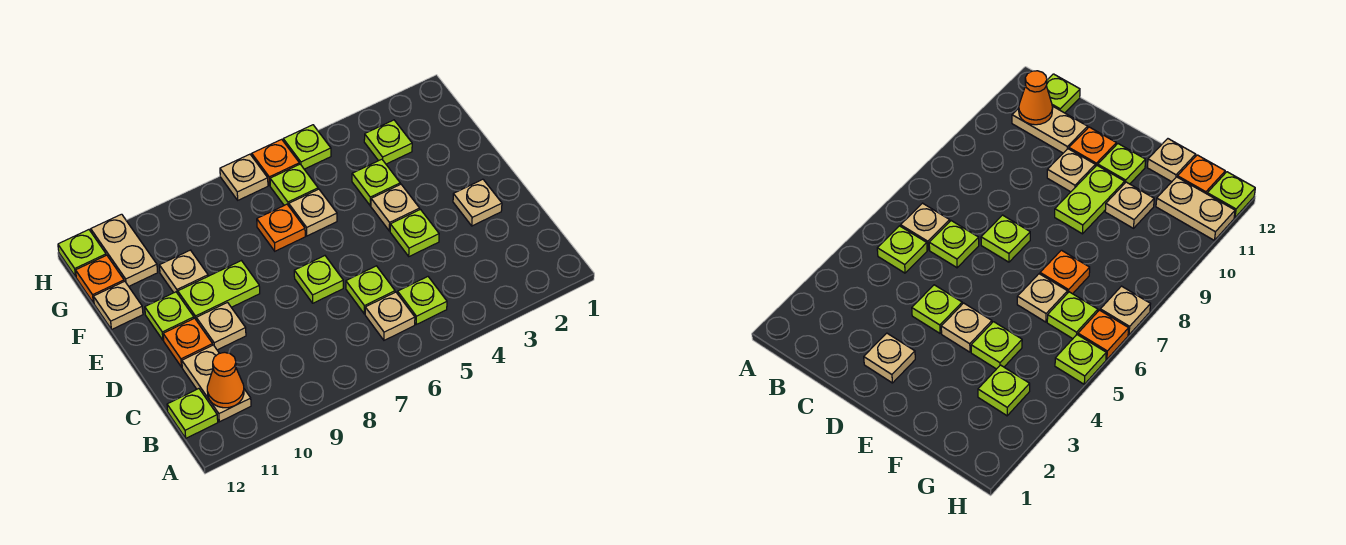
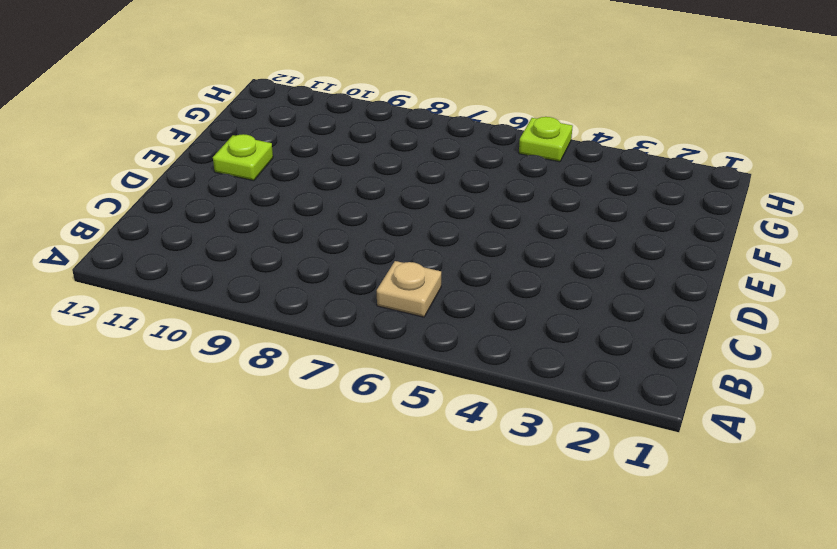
none -> lime plate B5 level 1
none -> tan plate B11:C11 level 1
none -> lime plate B12 level 1

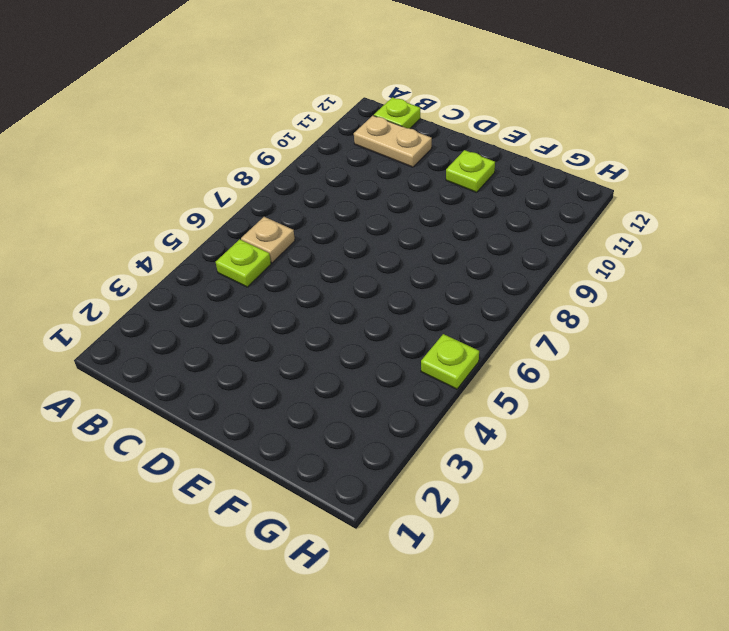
none -> lime plate C6 level 1
none -> tan plate D2 level 1
none -> lime plate D4 level 1

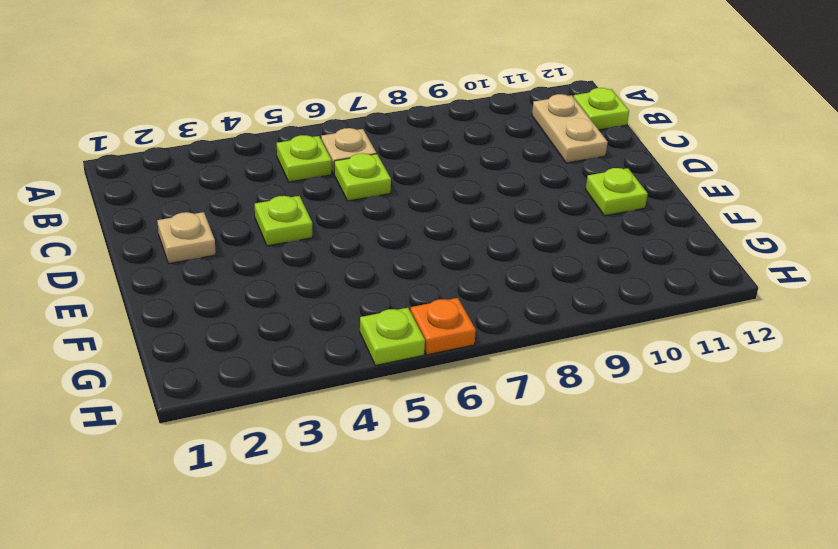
none -> lime plate D7 level 1
none -> tan plate D10 level 1
none -> orange plate D11 level 1

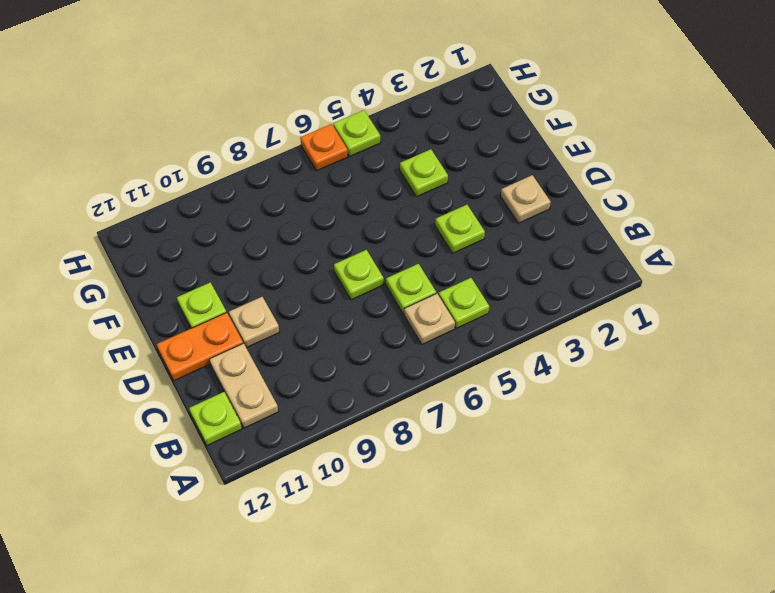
orange plate D11:D12 level 1 -> orange plate D11 level 1
none -> tan plate E4 level 1
none -> lime plate E9:E10 level 1
none -> tan plate F6 level 1

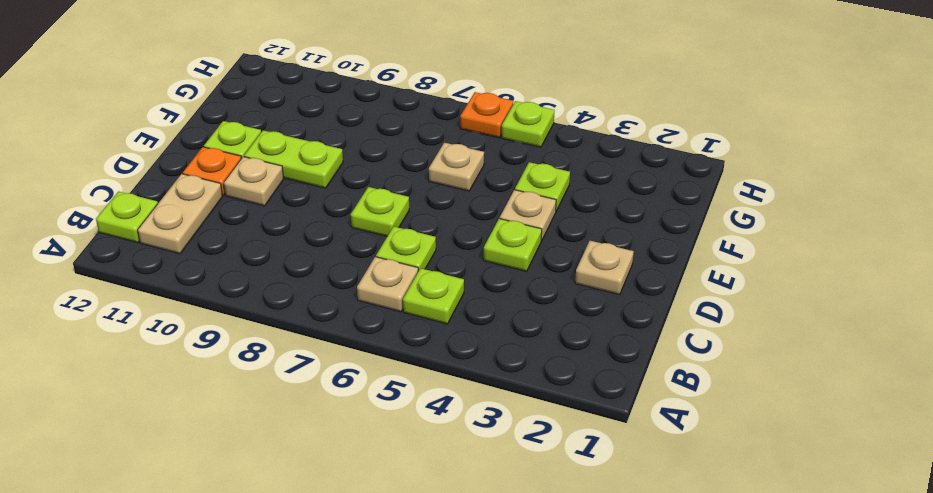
none -> orange plate F7 level 1
none -> tan plate F10 level 1
none -> tan plate F12 level 1

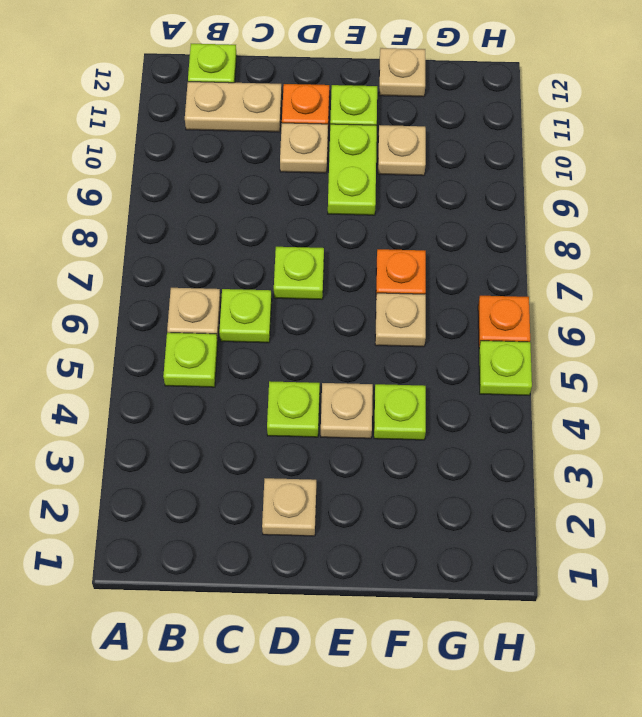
none -> lime plate G3 level 1
none -> lime plate G6 level 1
none -> tan plate G11:H11 level 1

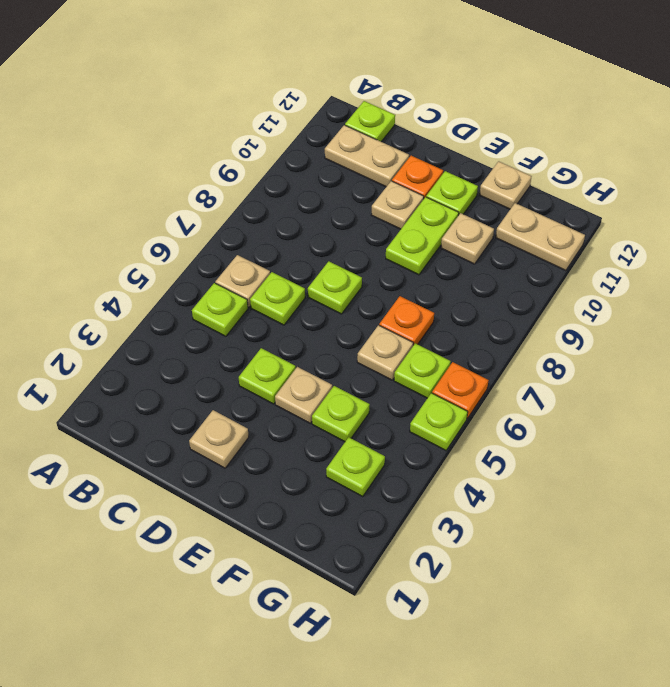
none -> orange plate G12 level 1
none -> tan plate H7 level 1
none -> lime plate H12 level 1

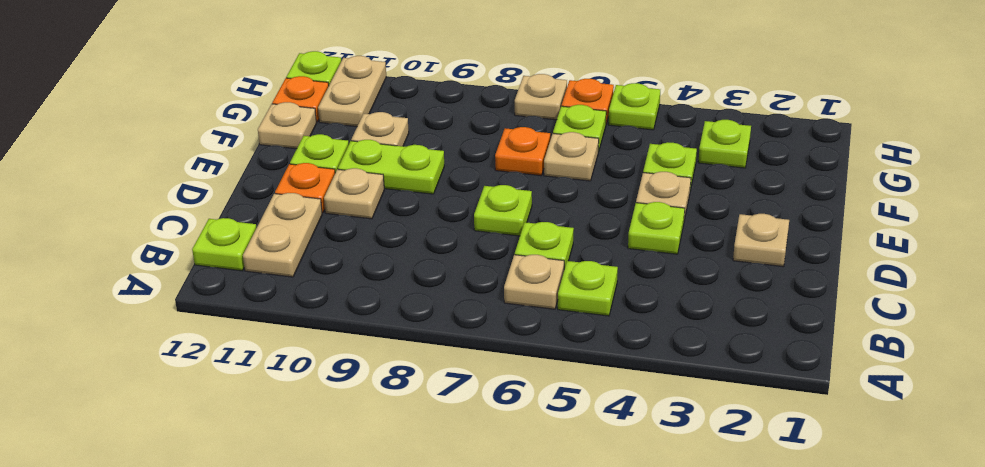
none -> orange cone B11 level 2

